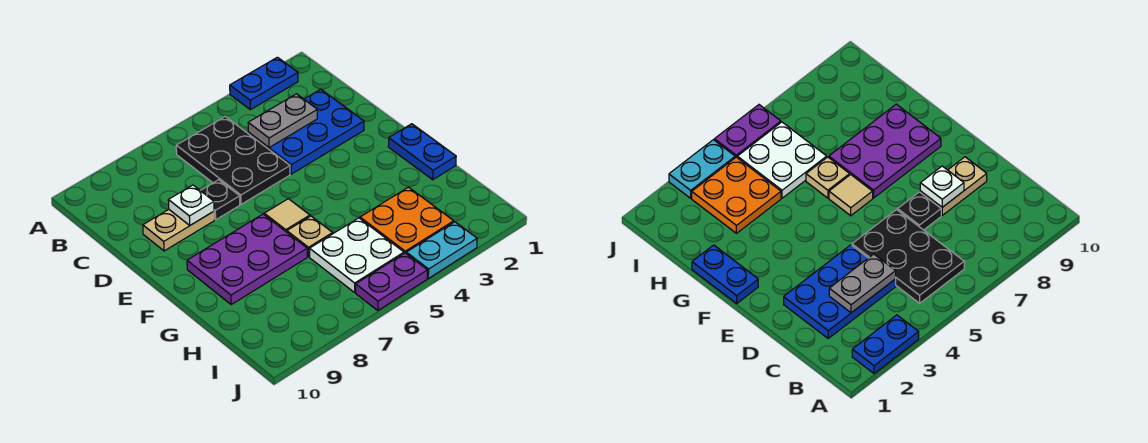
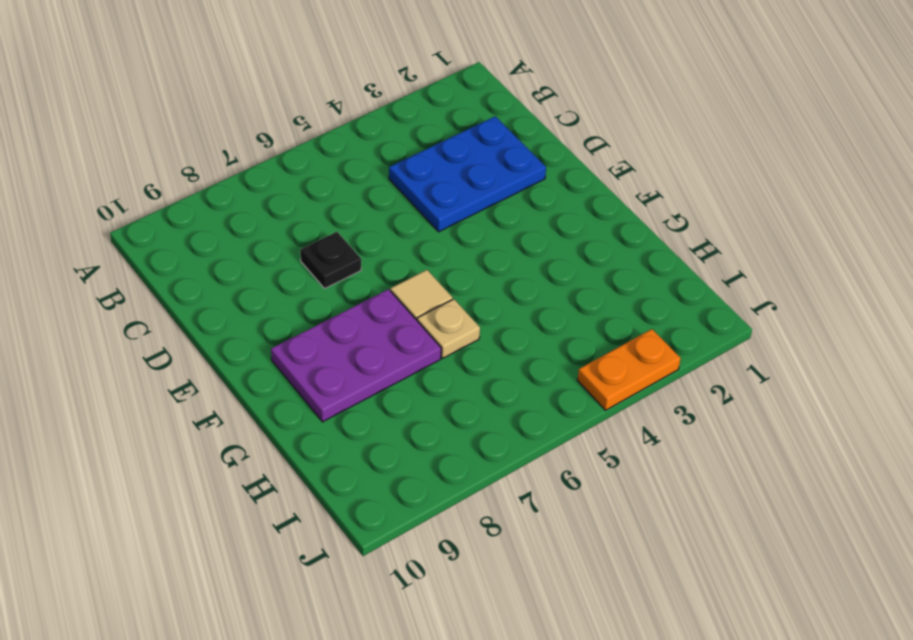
orange plate J3:J4 level 1 -> cyan plate J3:J4 level 1
none -> blue plate A2:A3 level 1
none -> black plate B5:D6 level 1
none -> tan plate D8:D9 level 1

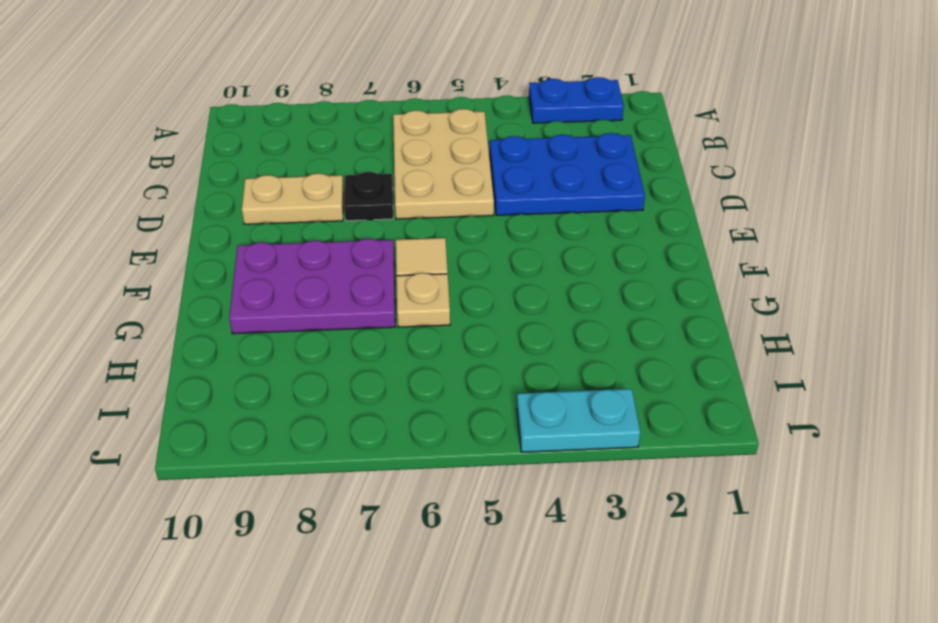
tan plate B5:D6 level 1 -> black plate B5:D6 level 1
none -> blue plate F1:G1 level 1
none -> orange plate H3:I4 level 1
none -> white plate H5:I6 level 1

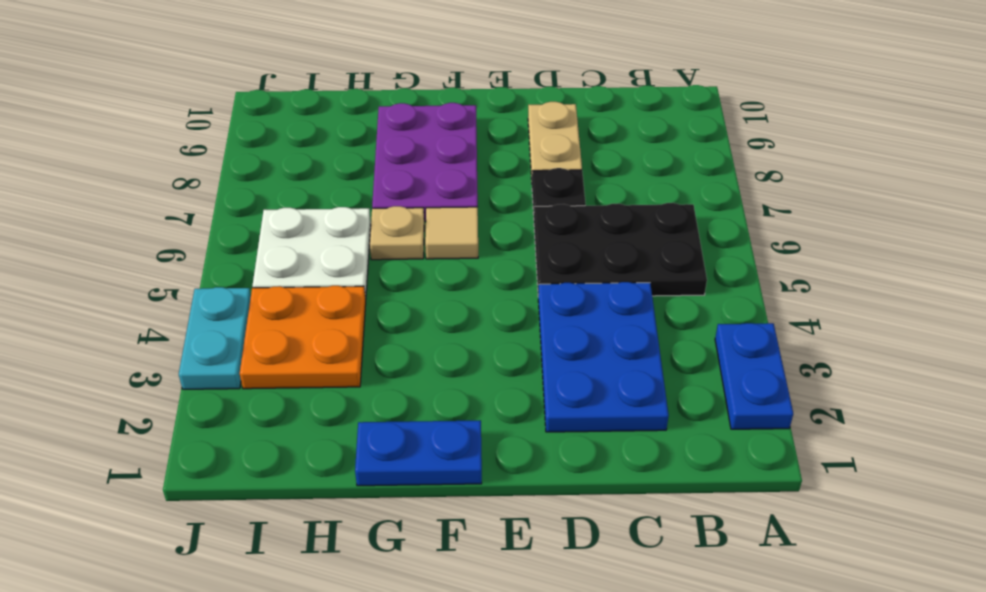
none -> purple plate J5:J6 level 1
none -> grey plate C3:C4 level 2
none -> white plate D8 level 2

